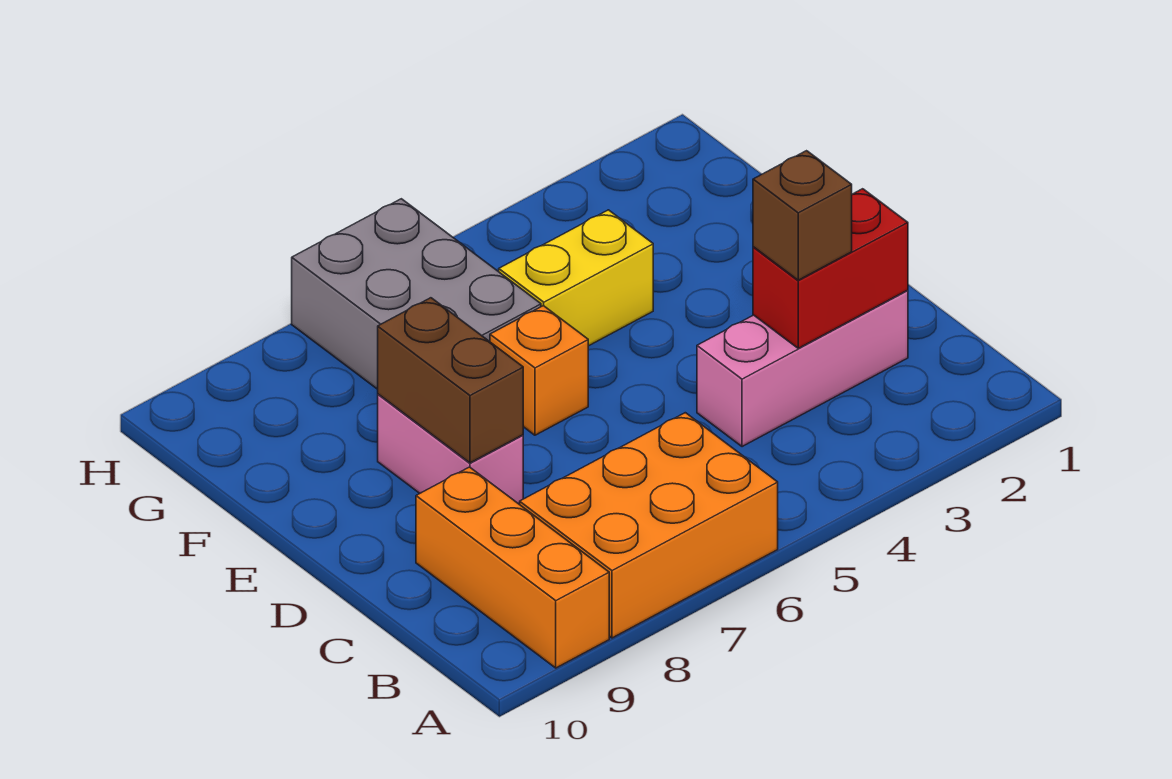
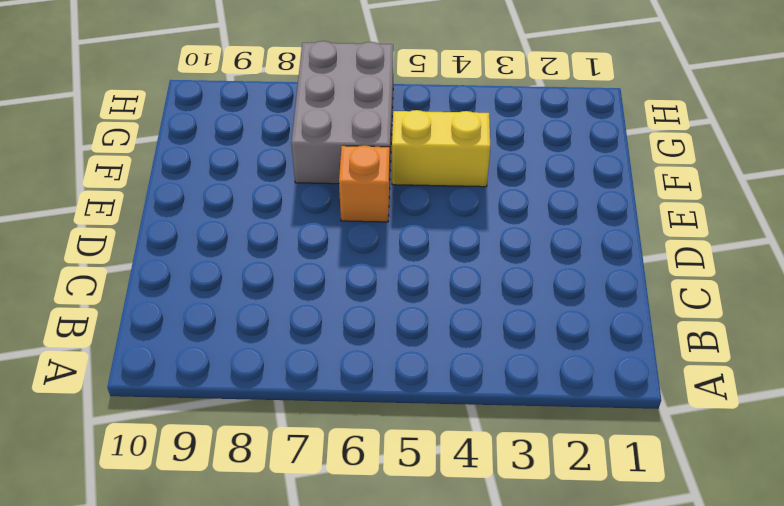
none -> orange brick A6:B8 level 1
none -> orange brick A9:C9 level 1

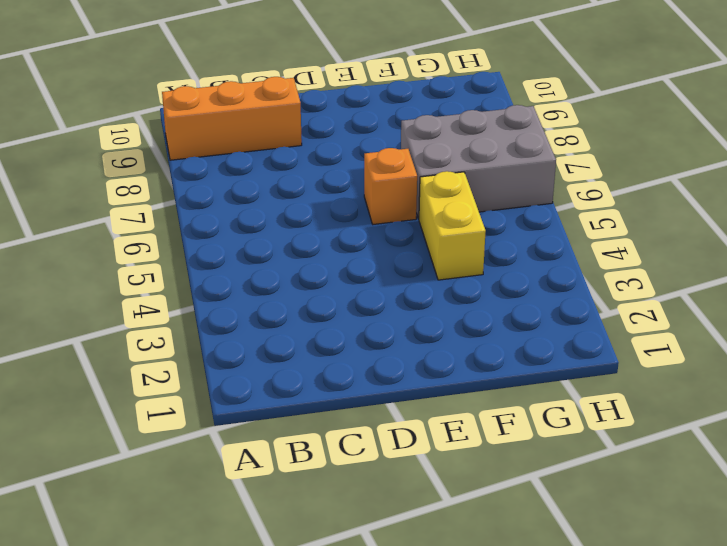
none -> orange brick A6:B8 level 1
none -> pink brick C2:C4 level 1

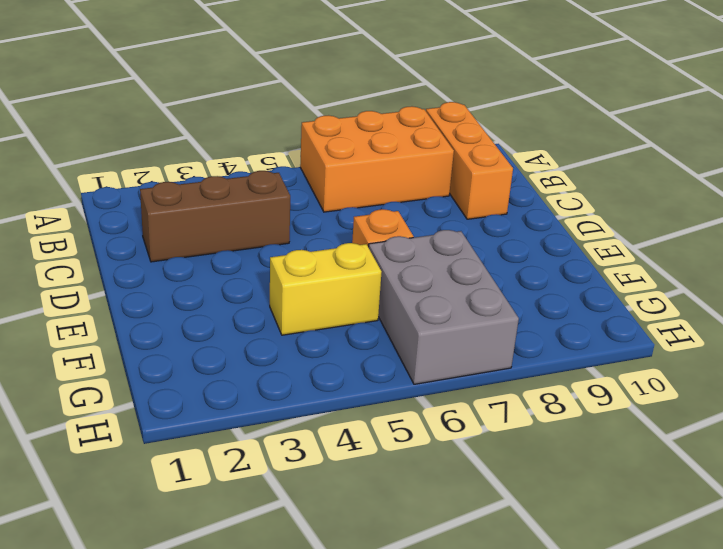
brown brick C2:C4 level 1 -> pink brick C2:C4 level 1
none -> pink brick D8:E8 level 1
none -> red brick C2:C3 level 2

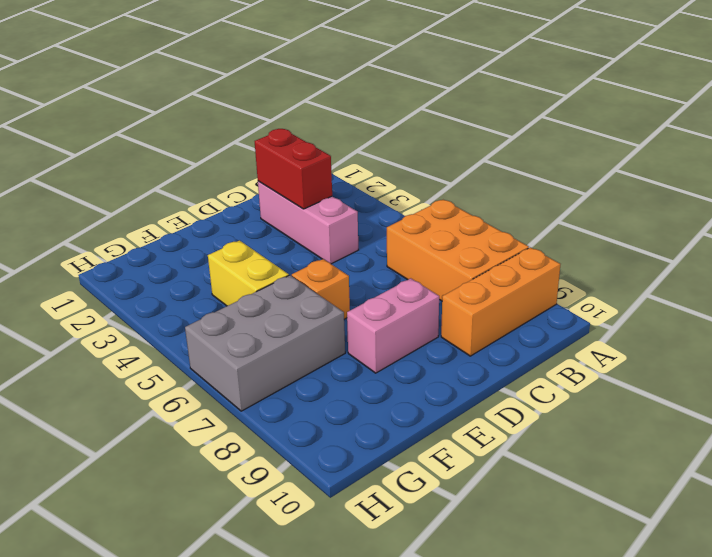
none -> brown brick D8:E8 level 2
none -> brown brick C3 level 3

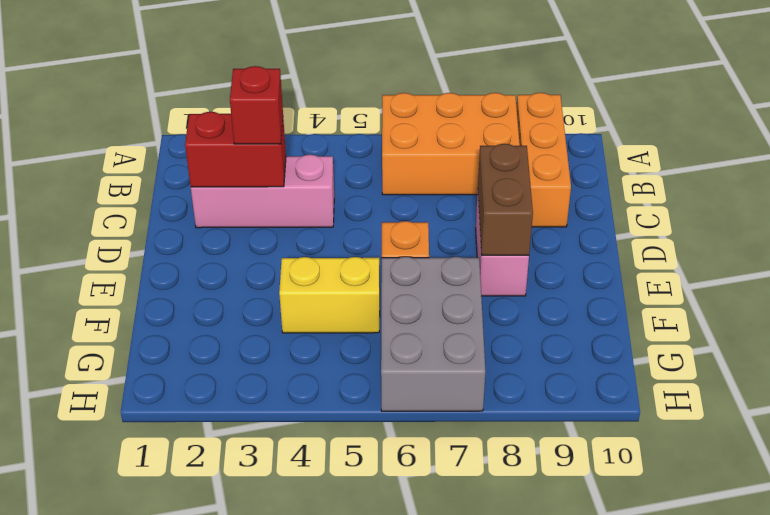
red brick C3 level 3 -> brown brick C3 level 3

